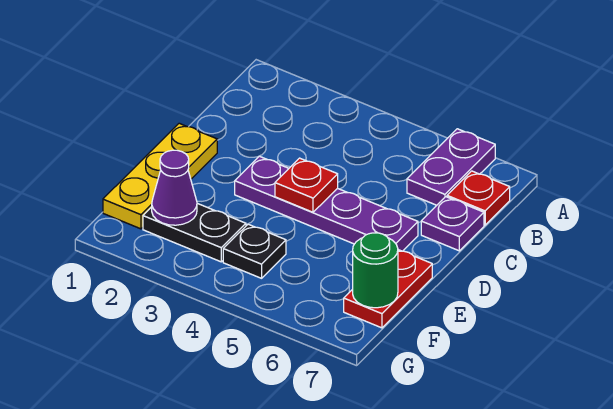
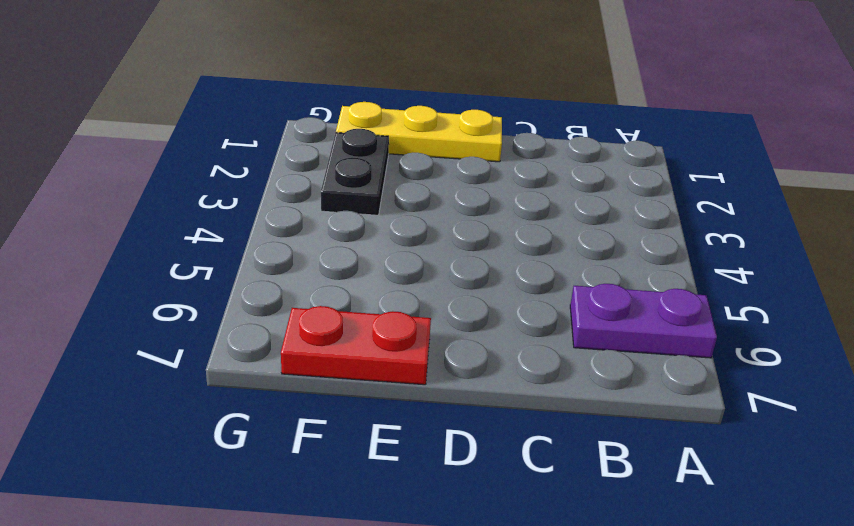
none -> red plate B7 level 1
none -> purple plate C7 level 1

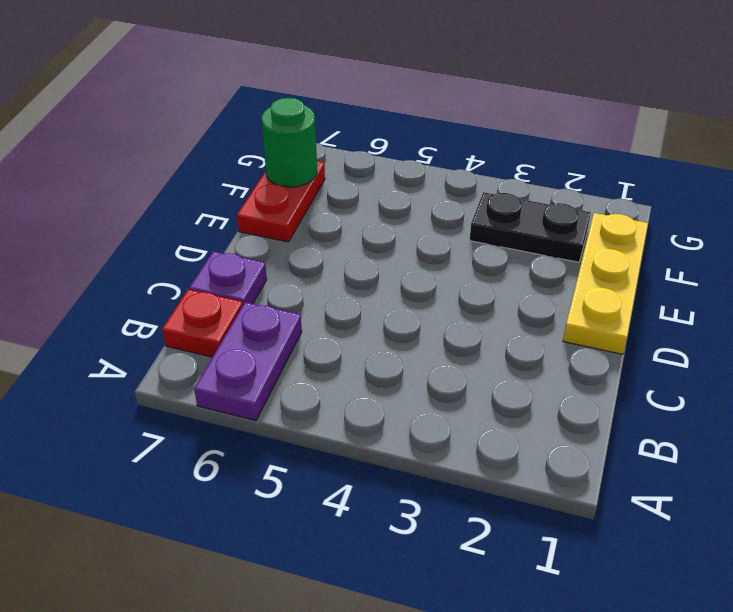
none -> purple plate D3:D6 level 1
none -> black plate F4 level 1

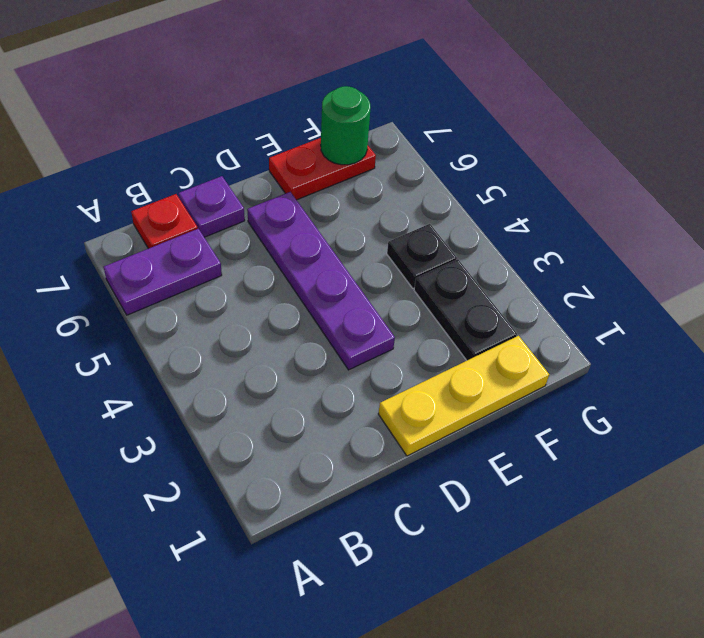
none -> red plate D4 level 2
none -> purple cone F2 level 2

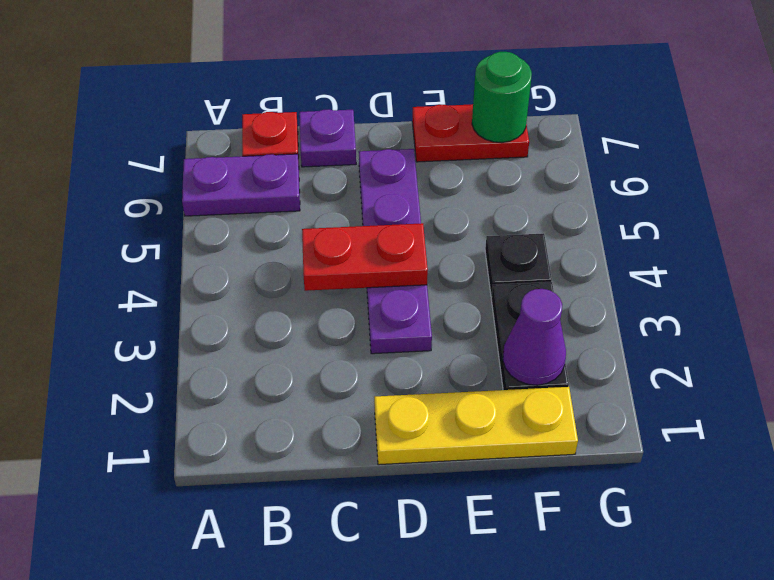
red plate C4:D4 level 2 -> red plate D4 level 2

